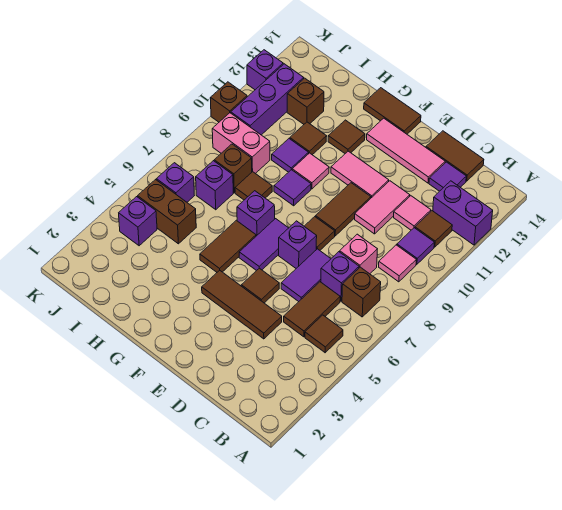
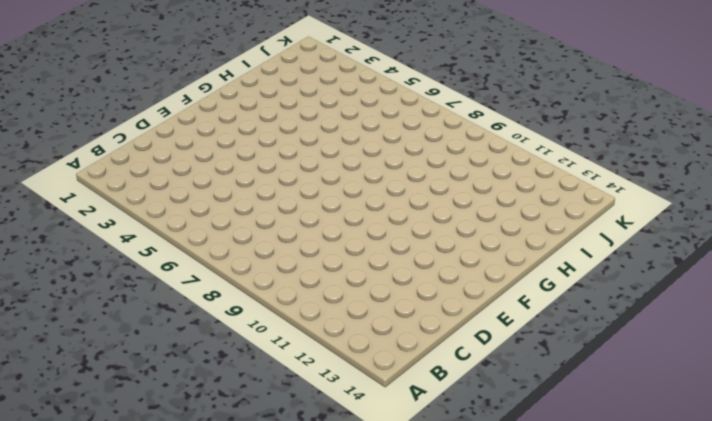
none -> purple brick A12:B12 level 1
none -> brown tile B5 level 1
none -> brown brick B7 level 1
none -> pink tile B9 level 1

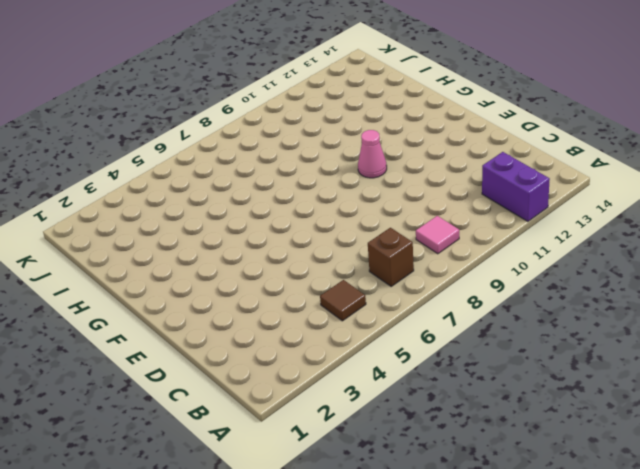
pink cone F10 level 1 -> none
none -> purple tile B10 level 1
none -> brown tile B11 level 1
none -> brown tile C5:C6 level 1
none -> purple brick C7 level 1

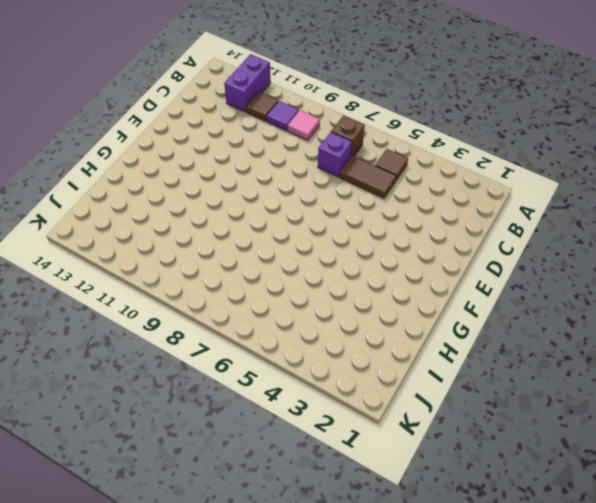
none -> pink brick C8 level 1
none -> pink tile C11 level 1
none -> purple tile C13 level 1
none -> brown tile C14:D14 level 1

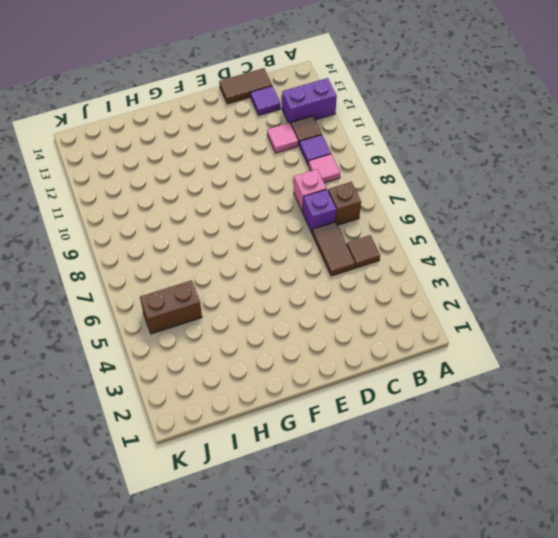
none -> brown tile D4:F4 level 1
none -> purple tile D6:D7 level 1
none -> pink tile D10:D11 level 1
none -> pink tile D13:F13 level 1

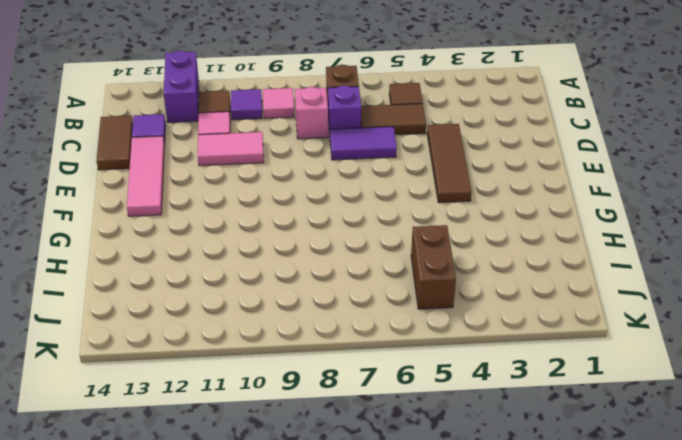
none -> brown tile E5 level 1
none -> purple brick E7 level 1
none -> brown tile E8 level 1
none -> brown tile E9:E10 level 1

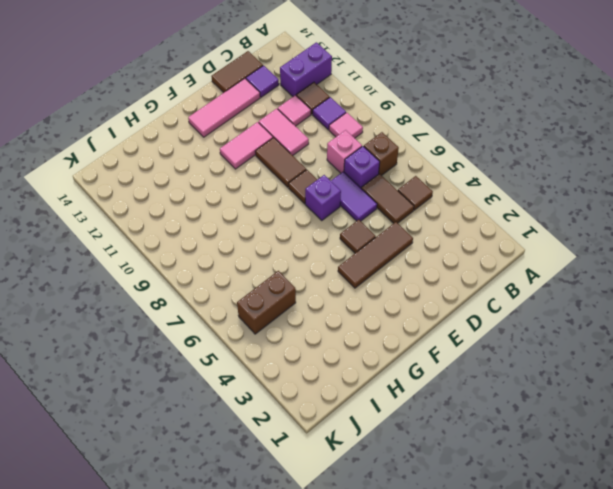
none -> purple tile F6:F7 level 1
none -> brown tile F14:G14 level 1
none -> brown tile G5:G6 level 1
none -> purple brick G7 level 1

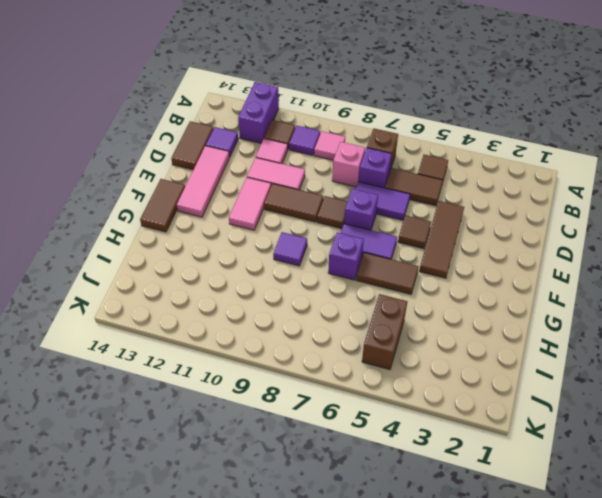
none -> pink tile G10 level 1
none -> brown tile G12 level 1
none -> brown tile H8 level 1
none -> purple tile H10 level 1

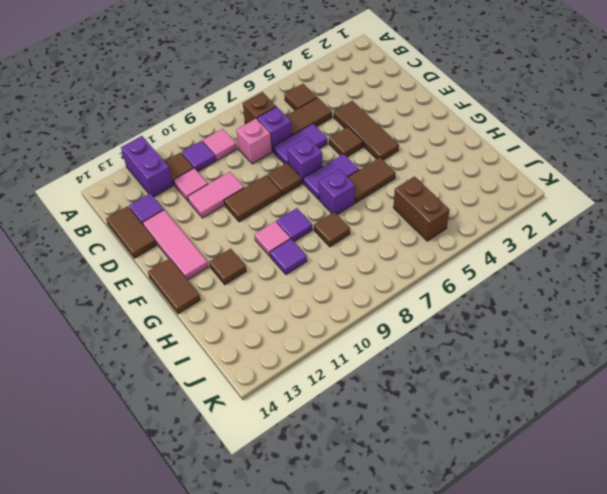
none -> pink tile E11:F11 level 1
none -> brown tile H11 level 1
none -> purple brick I7 level 1
none -> brown brick I8 level 1

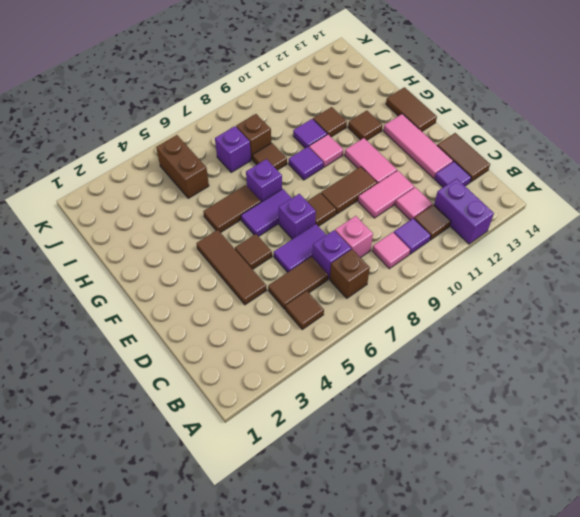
none -> pink brick I9:J9 level 1
none -> brown brick I12 level 1
none -> purple brick J4 level 1
none -> purple brick J6 level 1

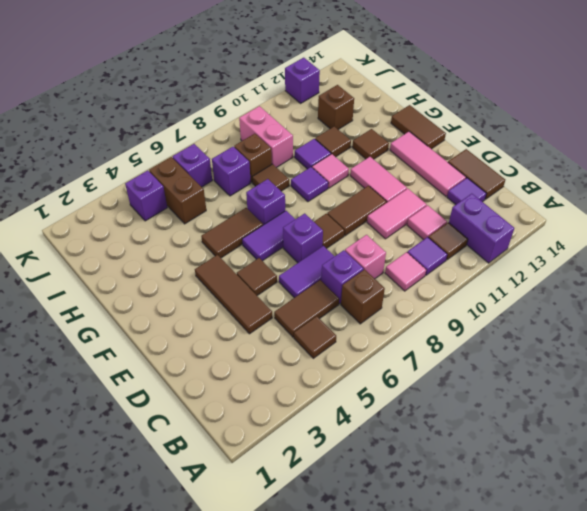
none -> purple brick J10:J12 level 1
none -> brown brick K10 level 1

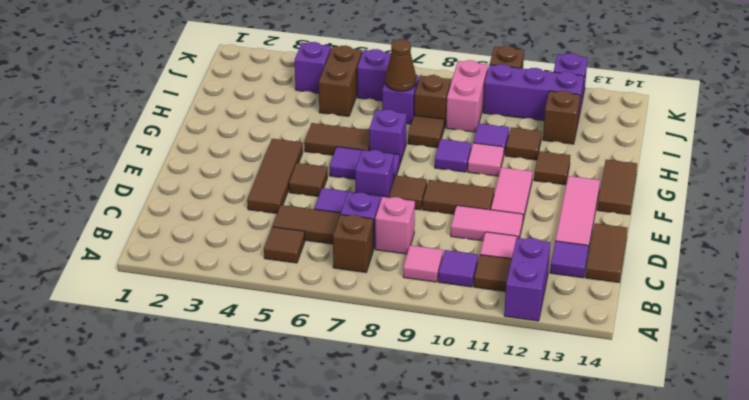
brown cone I7 level 2 -> none

